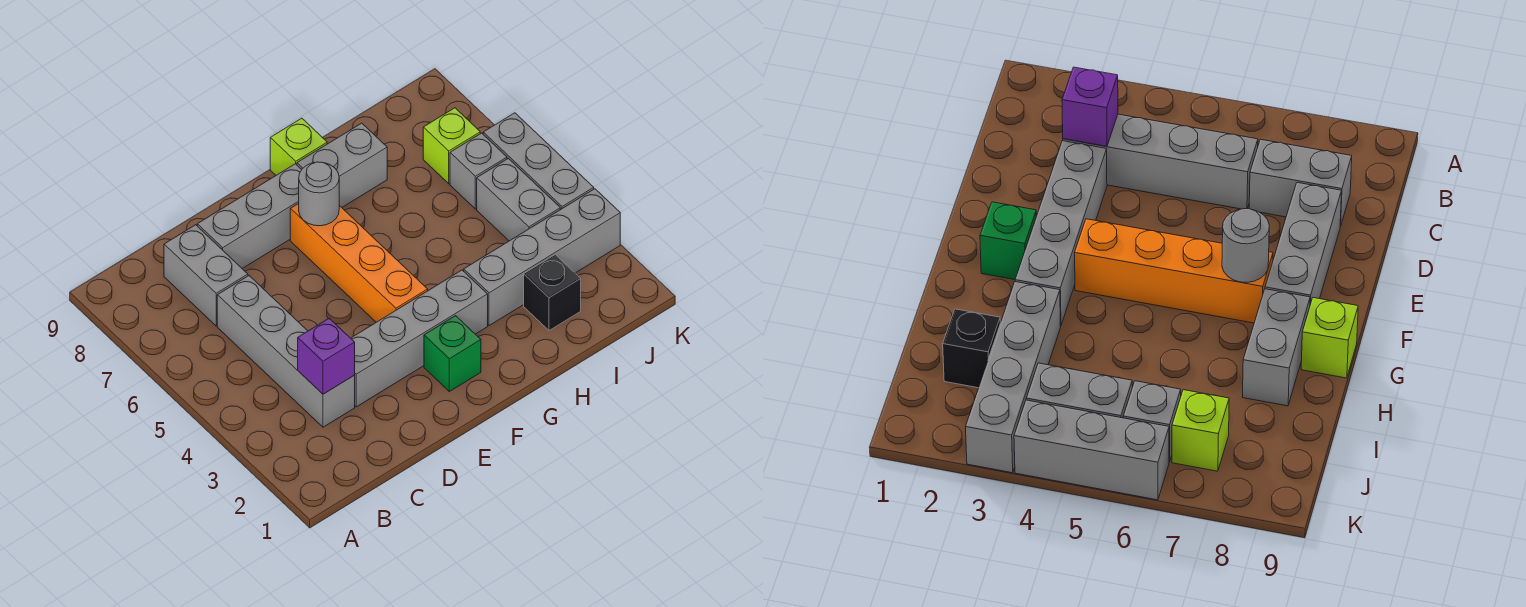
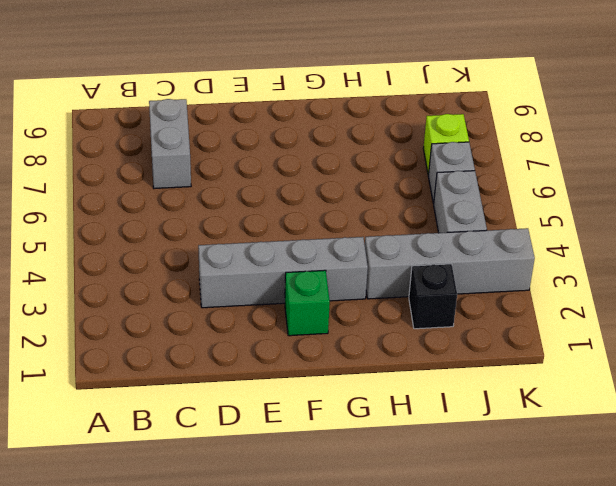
none -> grey brick C3:C6 level 1
none -> grey brick D8:F8 level 1
none -> orange brick F4:F7 level 1

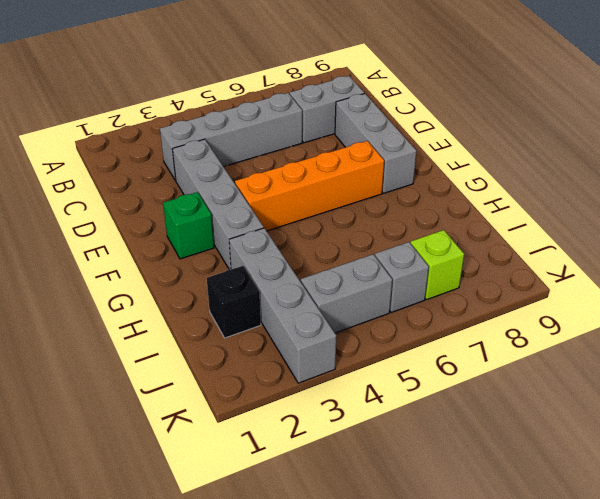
none -> grey brick G8:H8 level 1
none -> lime brick G9 level 1
none -> grey brick K4:K6 level 1

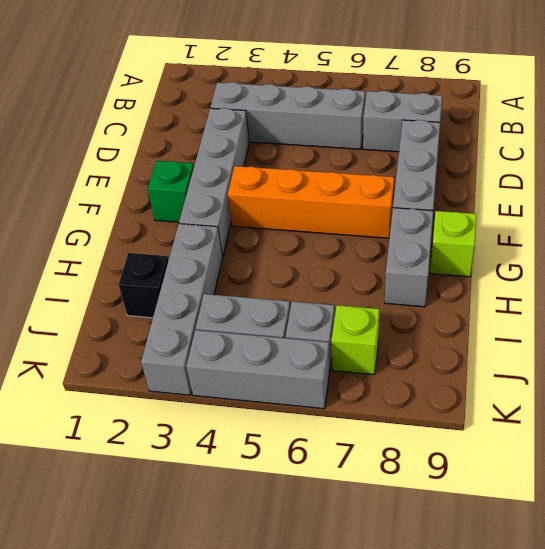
none -> purple brick C3 level 2
none -> grey round brick F7 level 2

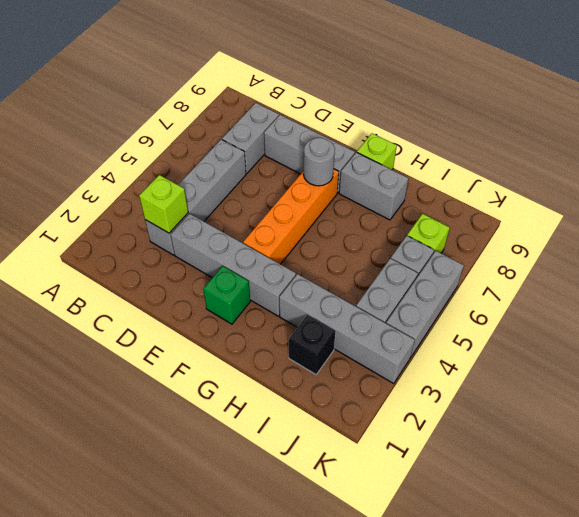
lime brick C3 level 2 -> purple brick C3 level 2

